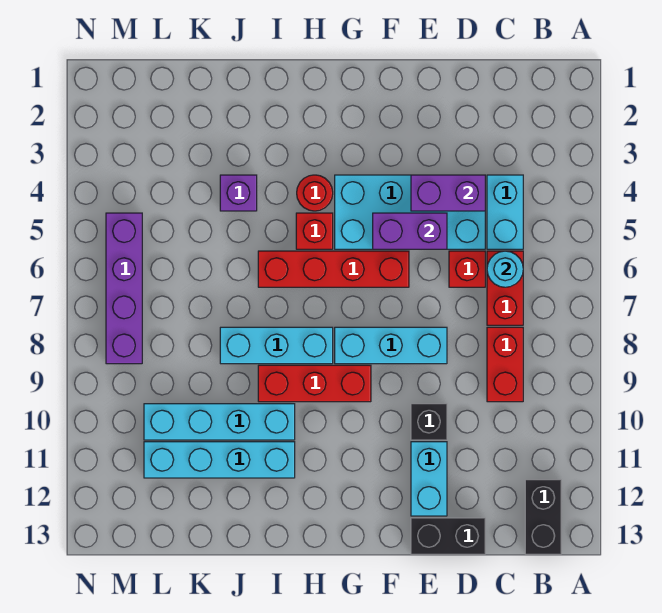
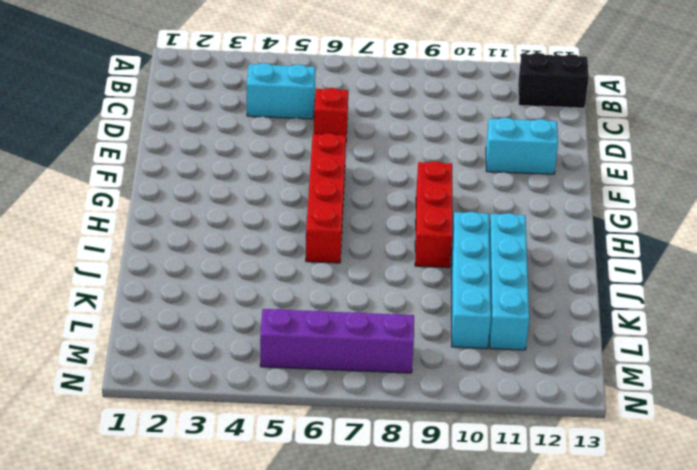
none -> red brick C6:C7 level 1
none -> red brick C8:C9 level 1
none -> cyan brick D4:G5 level 1

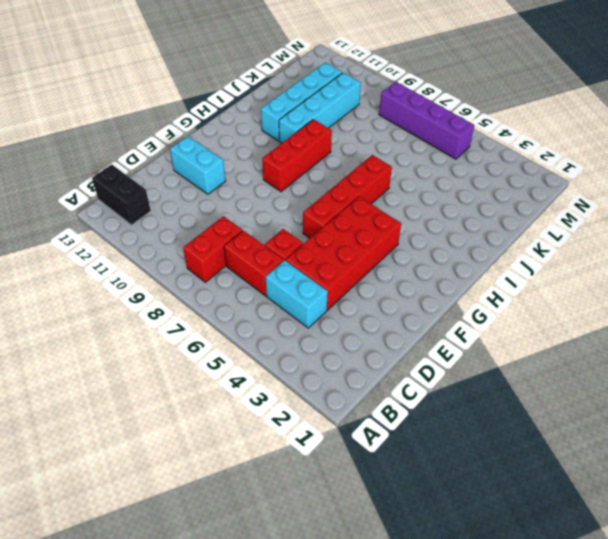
red brick B8:C8 level 1 -> red brick C8:C9 level 1
red brick D4:G5 level 1 -> cyan brick D4:G5 level 1
none -> black brick D13:E13 level 1
none -> cyan brick E8:G8 level 1
none -> black brick E10 level 1

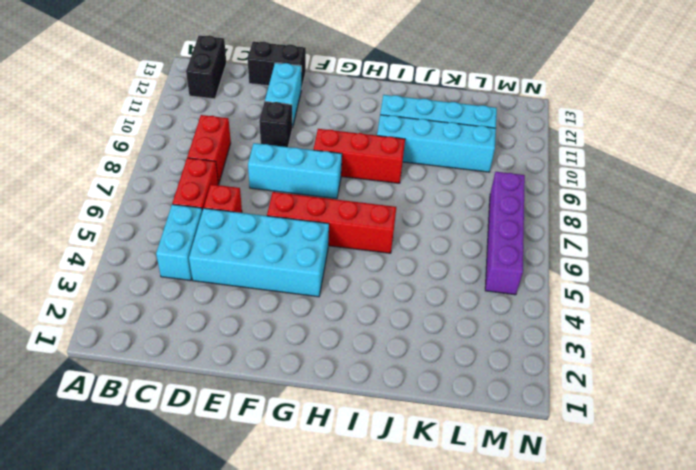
none -> red round brick H4 level 1
none -> red brick H5 level 1
none -> cyan brick H8:J8 level 1

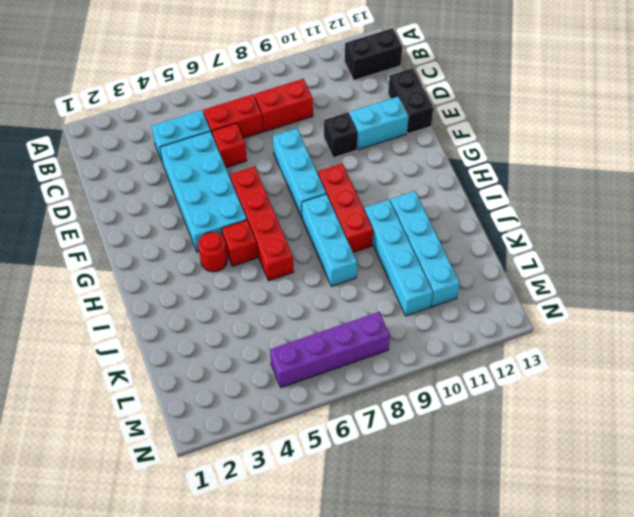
none -> purple brick J4 level 1
none -> cyan round brick C6 level 2
none -> purple brick D4:E4 level 2

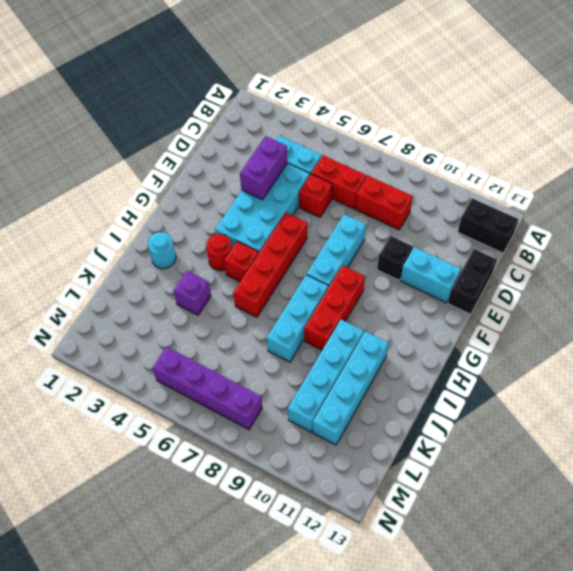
cyan round brick I2 level 1 -> cyan round brick C6 level 2
none -> purple brick E5:F5 level 2

